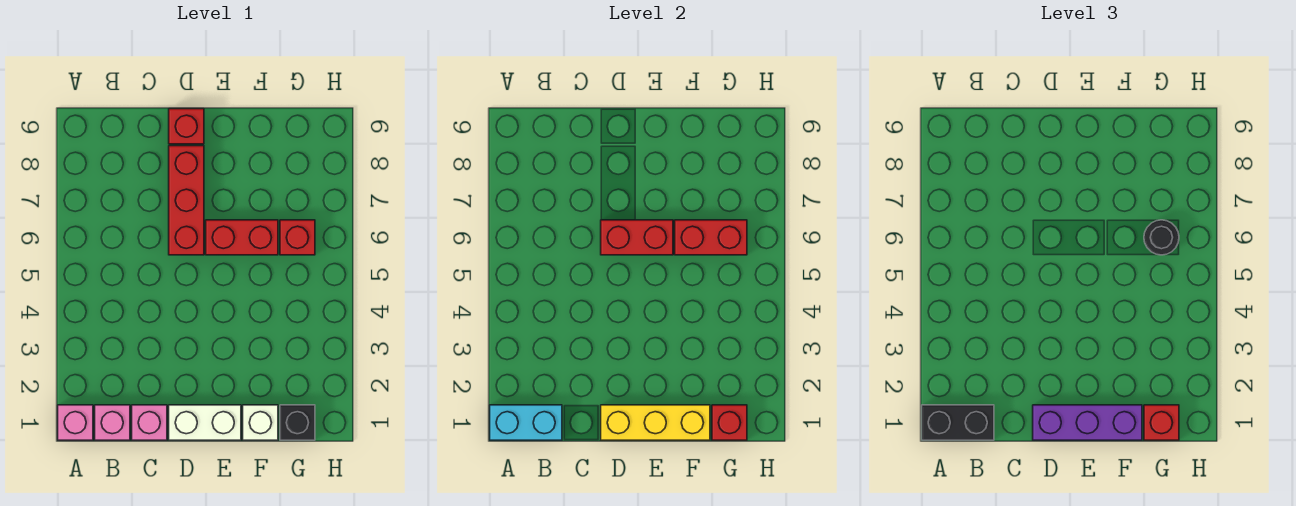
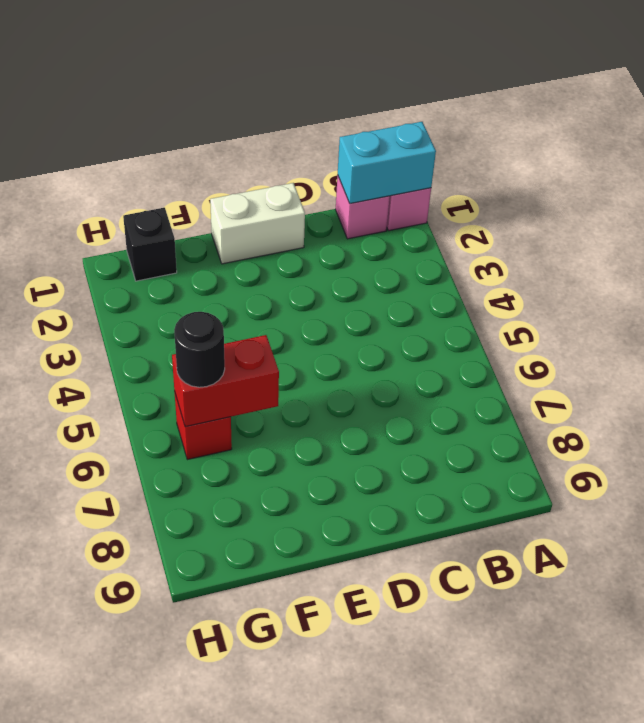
none -> pink brick C1 level 1
none -> red brick D6:D8 level 1
none -> red brick D9 level 1

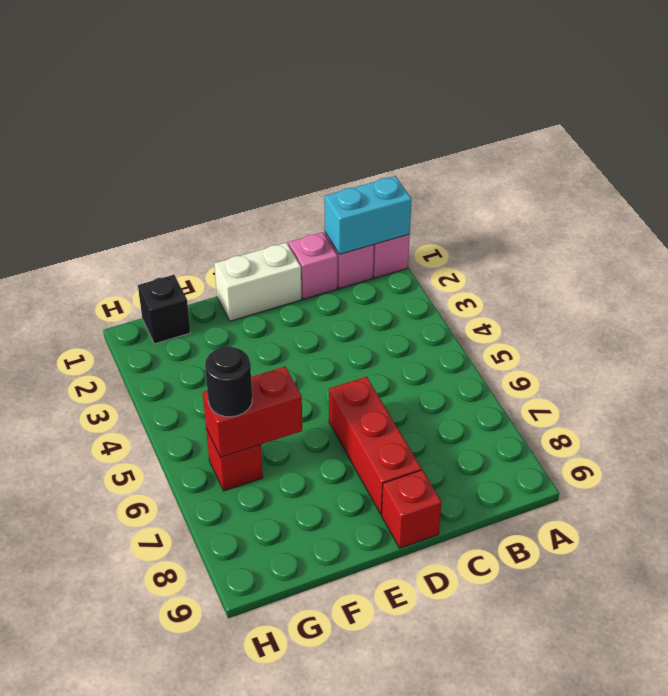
none -> red brick E6:F6 level 1
none -> white brick F1 level 1
none -> yellow brick D1:F1 level 2

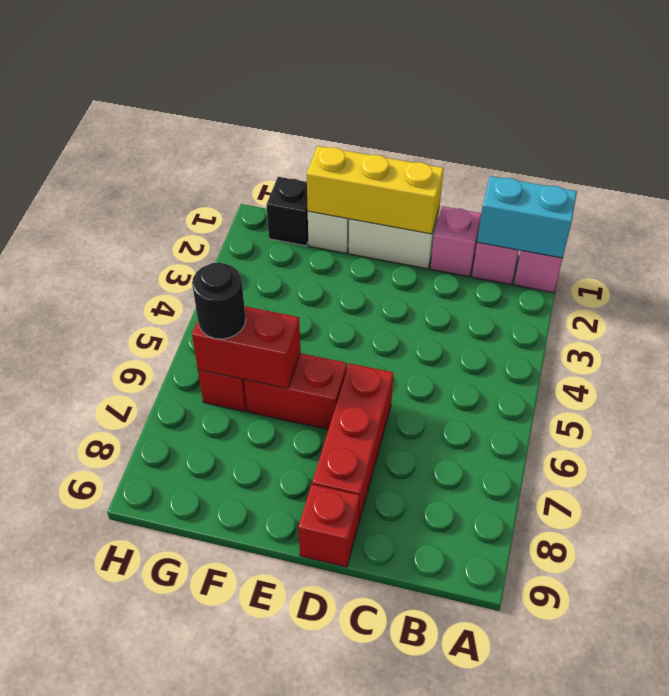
none -> red brick D6:E6 level 2
none -> red brick G1 level 2
none -> black brick A1:B1 level 3

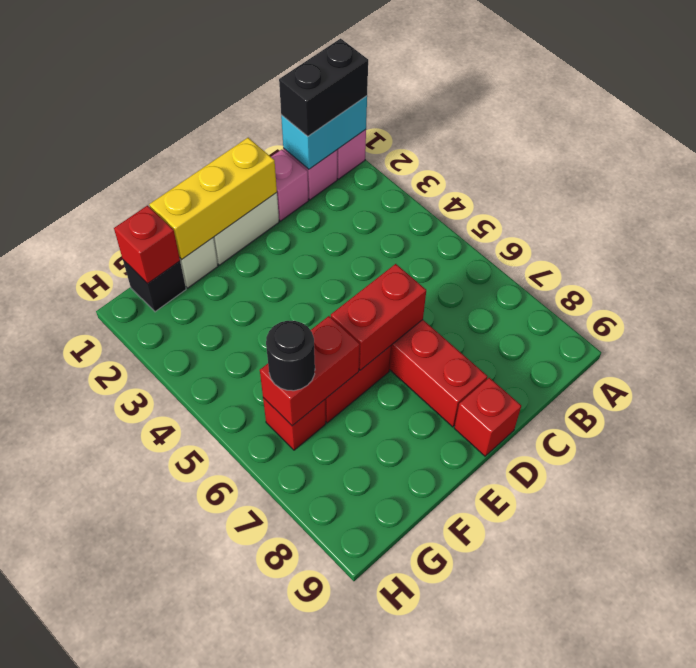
none -> purple brick D1:F1 level 3
none -> red brick G1 level 3

